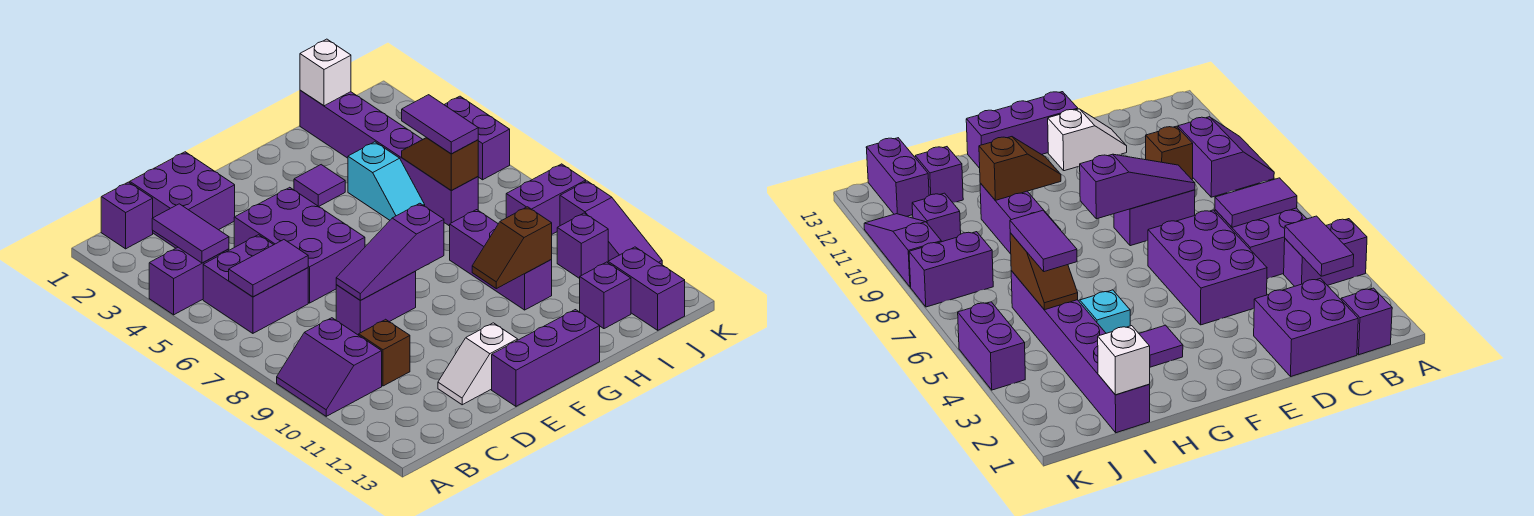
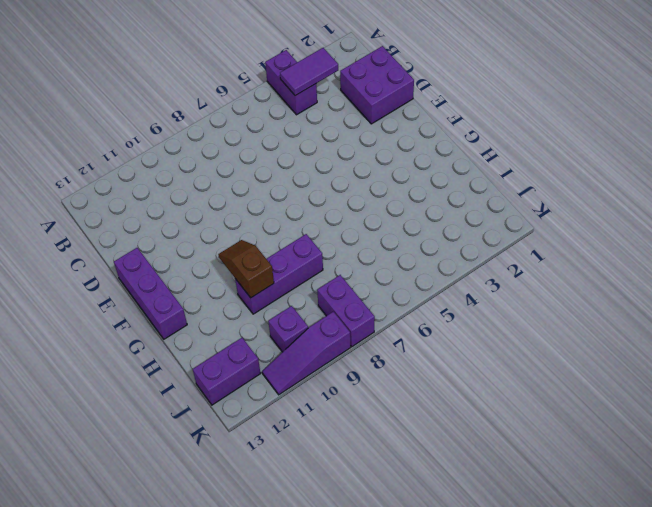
none -> purple slope A9:B10 level 1 top B
none -> purple brick B1 level 1
none -> purple brick B5:C6 level 1

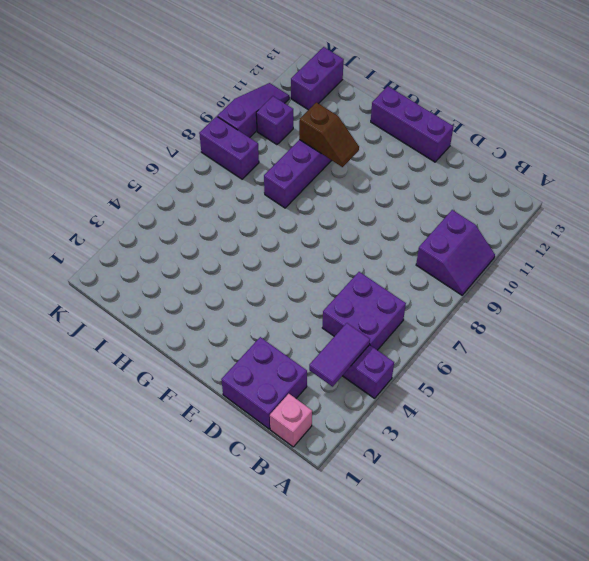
pink brick B1 level 1 -> purple brick B1 level 1
none -> brown brick C10 level 1
none -> purple brick D4:E6 level 1
none -> purple brick D8:E8 level 1

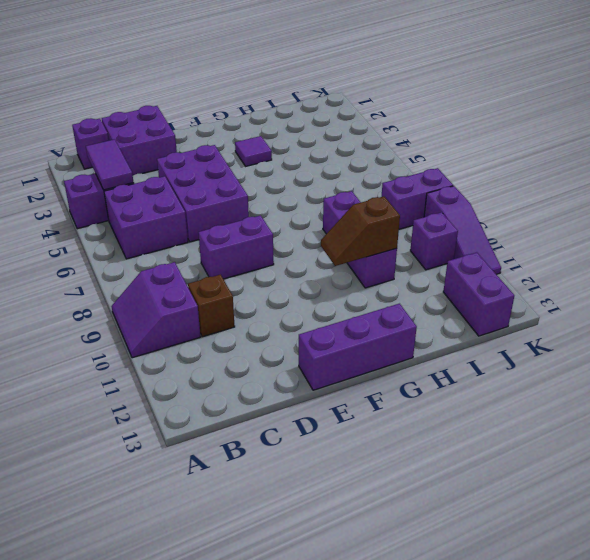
none -> white slope D12:E12 level 1 top E
none -> cyan slope H4:H5 level 1 top 4
none -> purple brick I1:I6 level 1

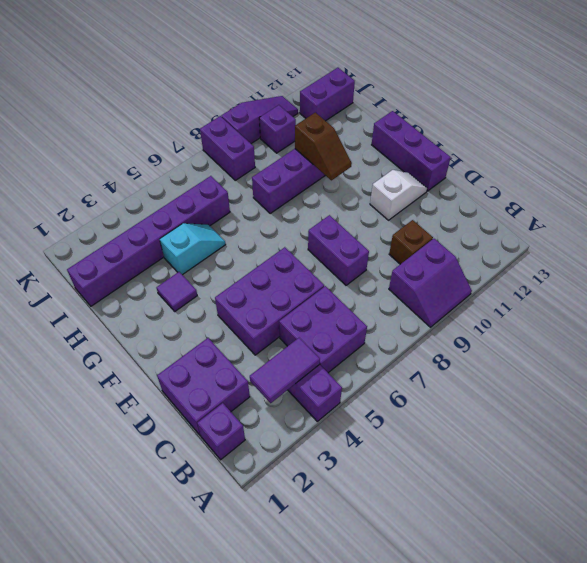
white slope E11:E12 level 1 top 11 -> white slope D12:E12 level 1 top E
none -> purple brick I12 level 1
none -> purple brick K4:K5 level 1
none -> purple tile B6:C6 level 2

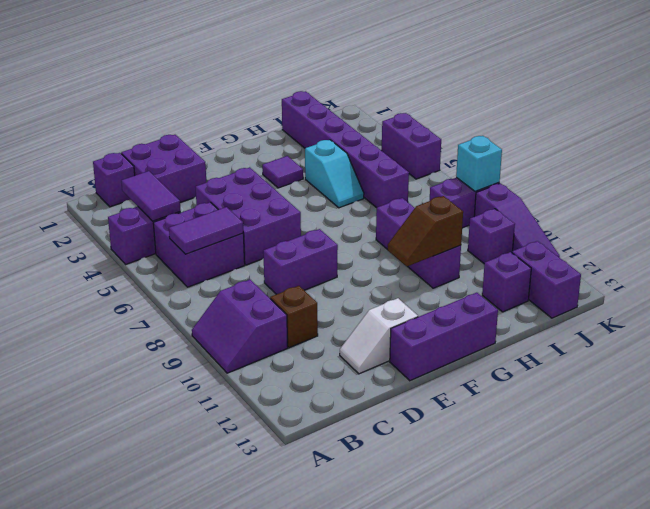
cyan brick K8 level 2 -> none
none -> purple slope D8:F8 level 2 top F
none -> white brick I1 level 2
none -> brown slope I5:I6 level 2 top 6

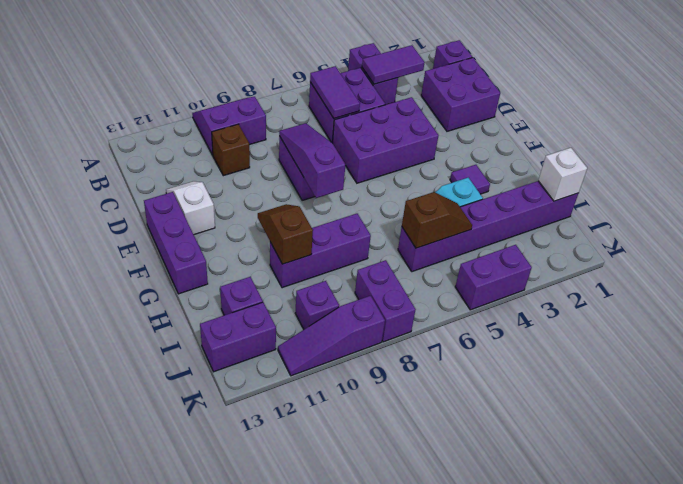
none -> purple tile I5:I6 level 3

